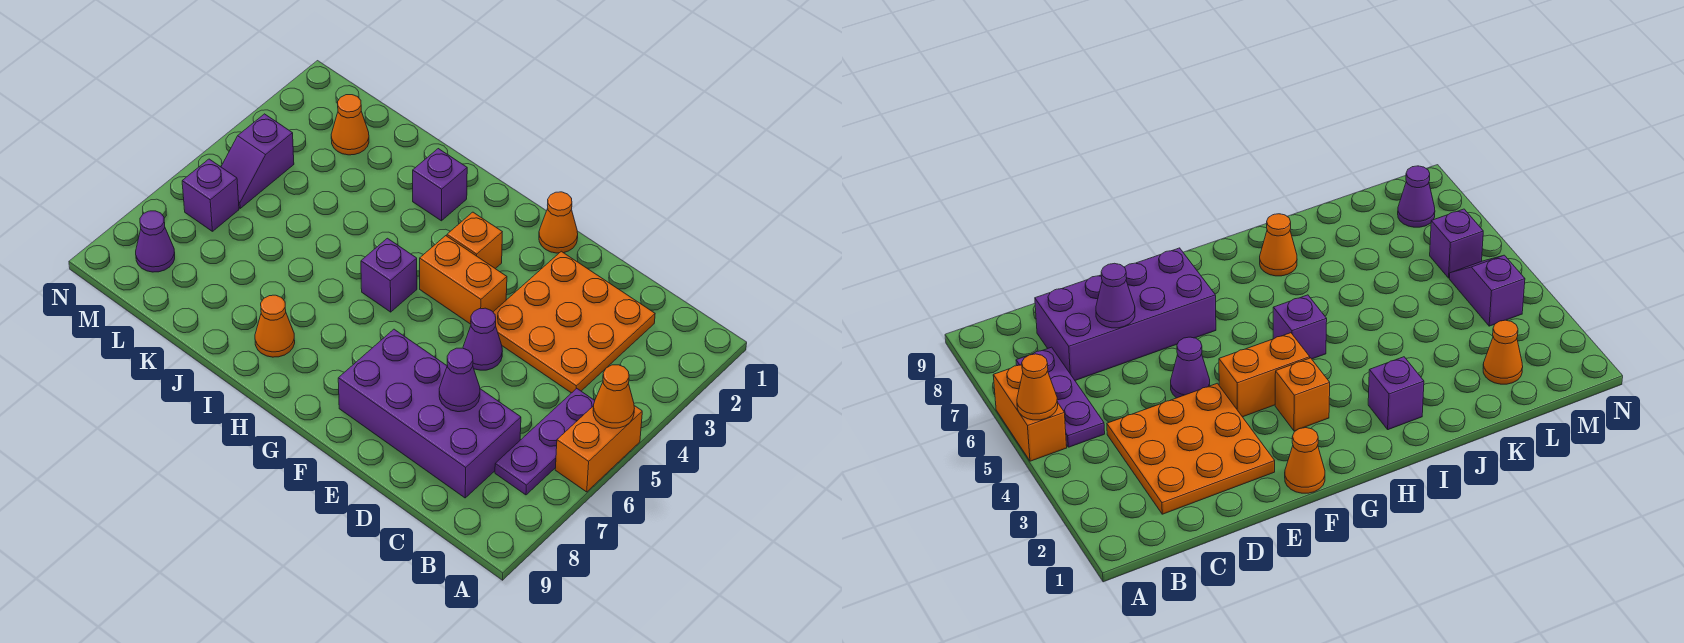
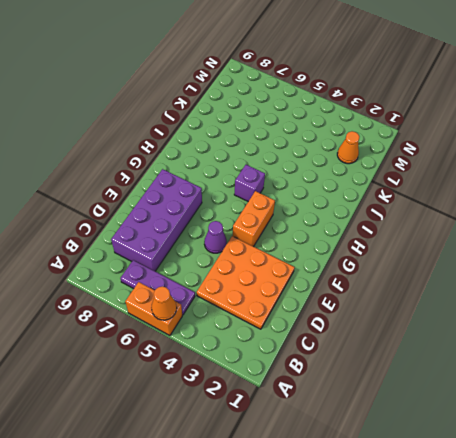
none -> orange cone F1 level 1
none -> orange brick G3 level 1
none -> purple brick I2 level 1

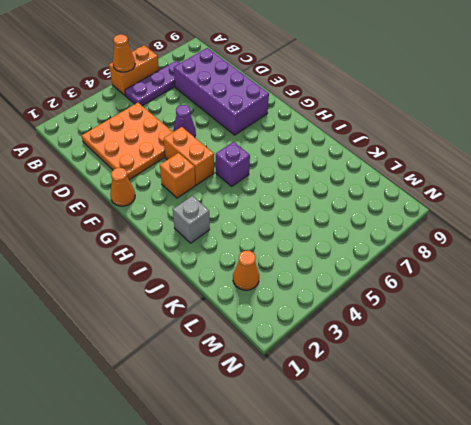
grey brick I2 level 1 -> purple brick I2 level 1
none -> orange cone I8 level 1
none -> purple slope M4:M5 level 1 top 4
none -> purple brick M6 level 1

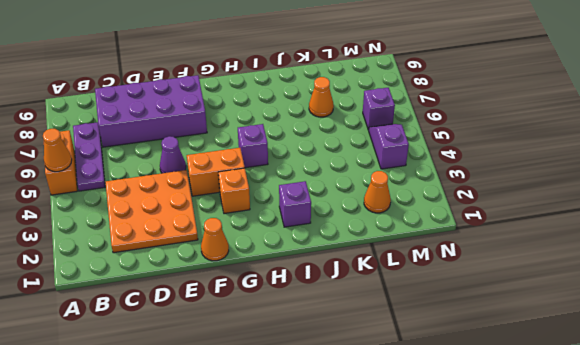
orange cone K7 level 1 -> orange cone I8 level 1
none -> purple cone M8 level 1
none -> purple cone D7 level 2

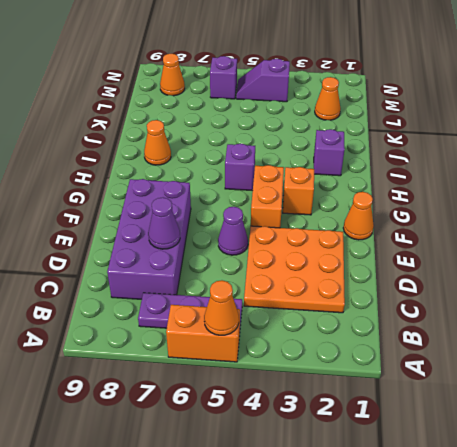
orange cone M8 level 1 -> purple cone M8 level 1

